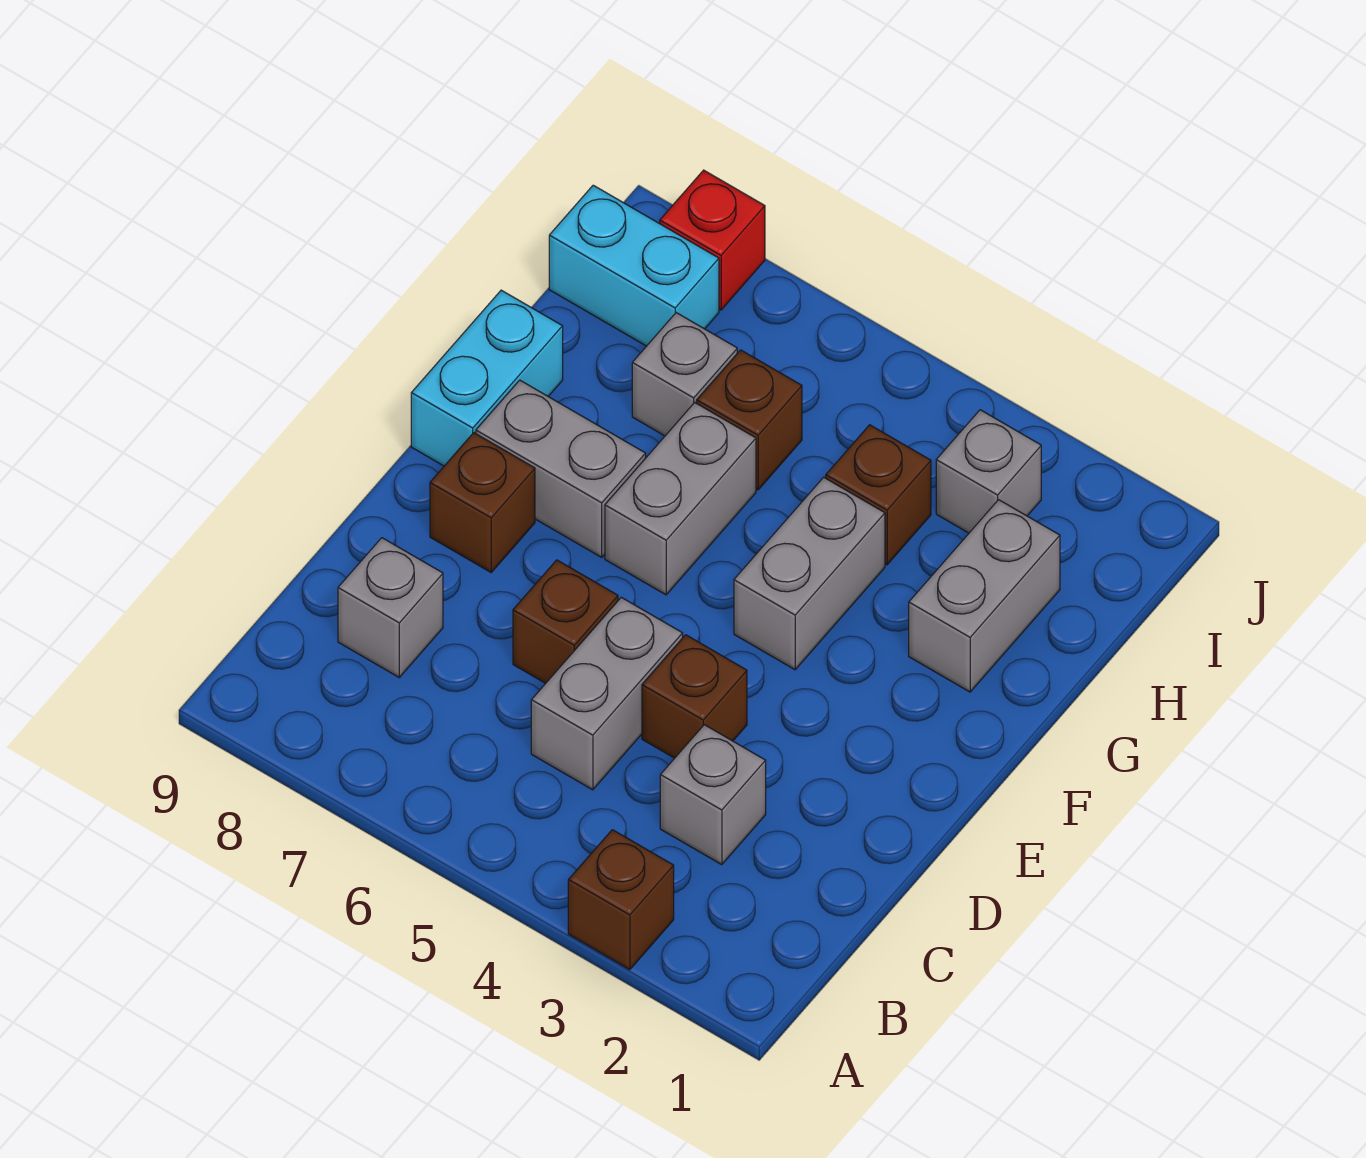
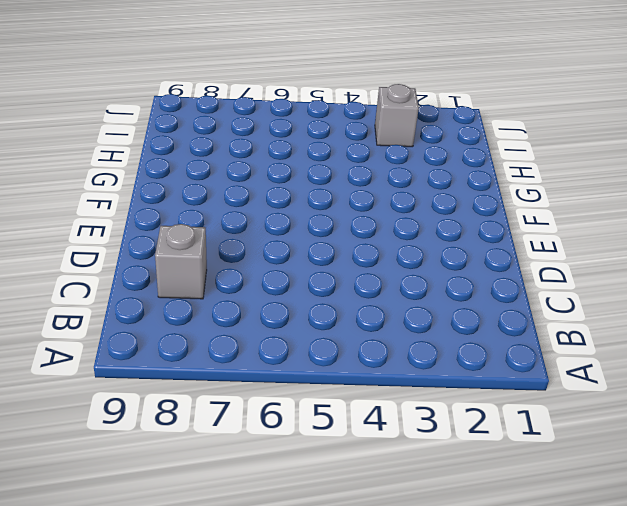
none -> brown brick A3 level 1
none -> grey brick C3 level 1
none -> grey brick C5:D5 level 1

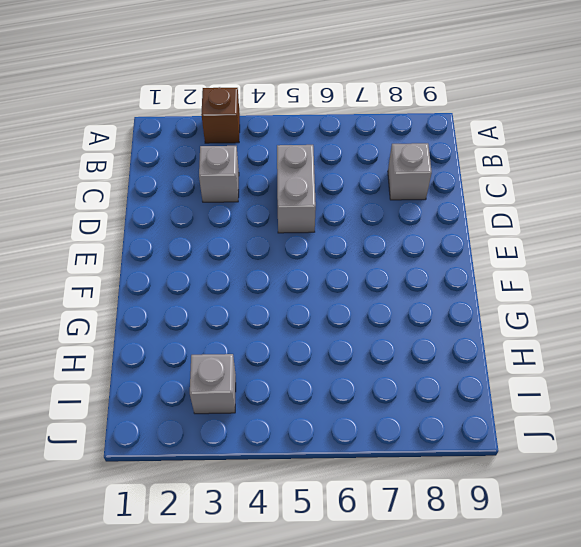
none -> brown brick D4 level 1
none -> brown brick D6 level 1
none -> brown brick E8 level 1

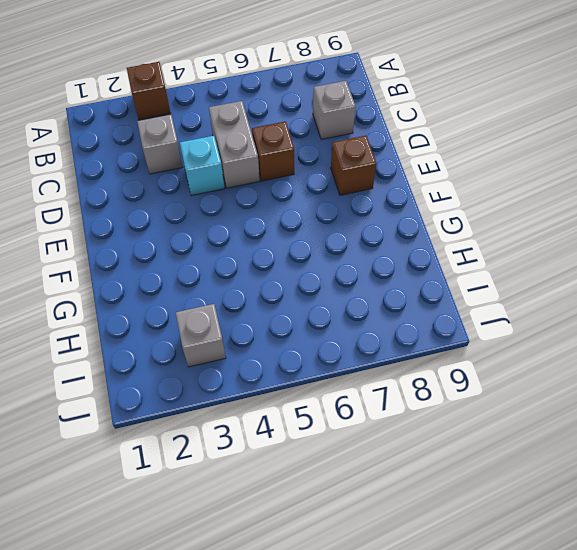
cyan brick D4 level 1 -> brown brick D4 level 1
none -> grey brick F4:G4 level 1
none -> grey brick F6:G6 level 1
none -> grey brick F7:F8 level 1

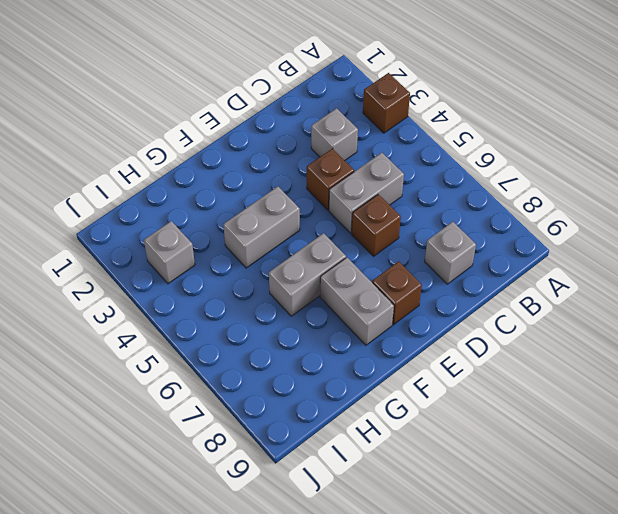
none -> cyan brick F9:G9 level 1
none -> grey brick G2:H2 level 1
none -> brown brick H4 level 1

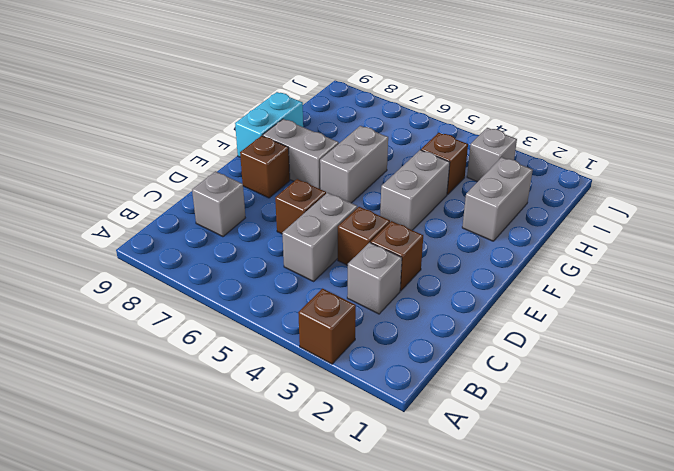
brown brick D3 level 1 -> brown brick H6 level 1
none -> grey brick H7 level 1
none -> cyan brick I8:I9 level 1
none -> red brick J8 level 1

